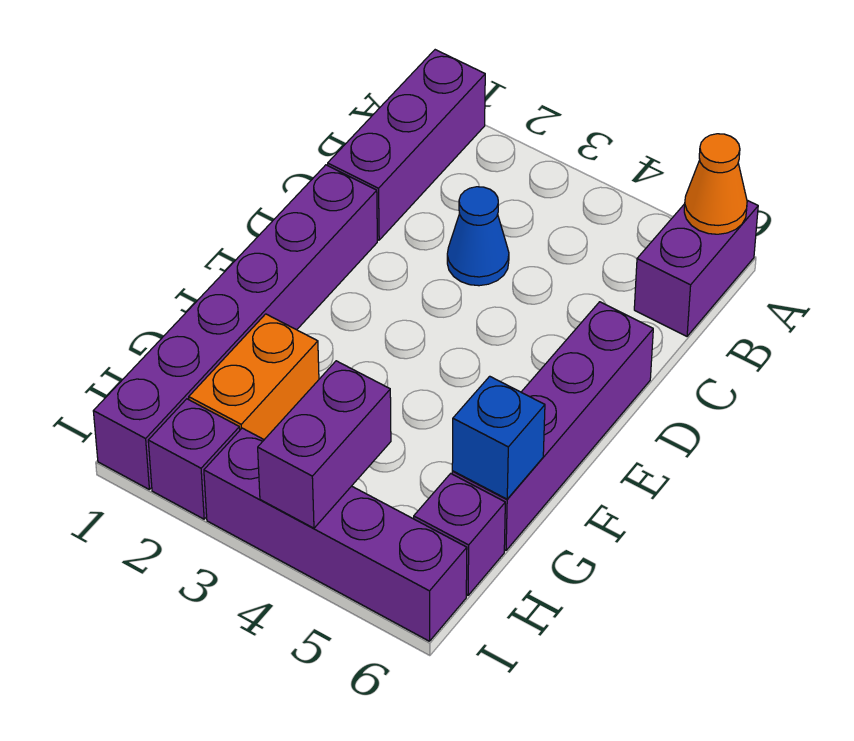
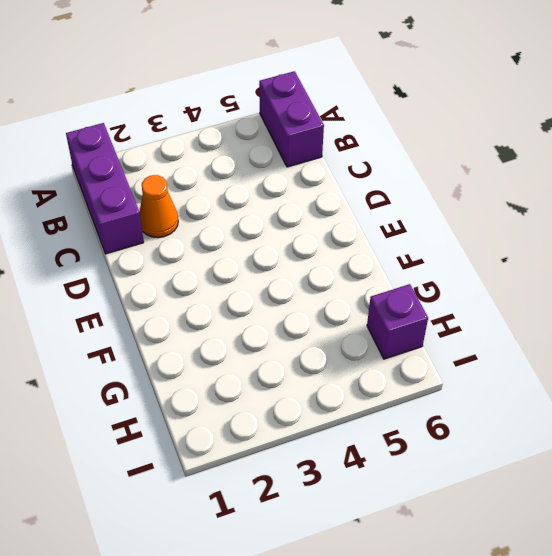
orange cone C2 level 1 -> orange cone A6 level 2
none -> blue cone C3 level 1
none -> purple brick D1:I1 level 1
none -> purple brick D6:G6 level 1

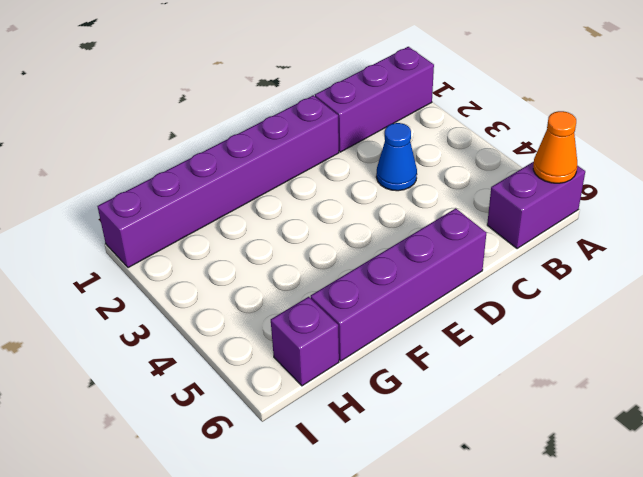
none -> orange brick G2:H2 level 1
none -> purple brick I2 level 1
none -> purple brick I3:I6 level 1

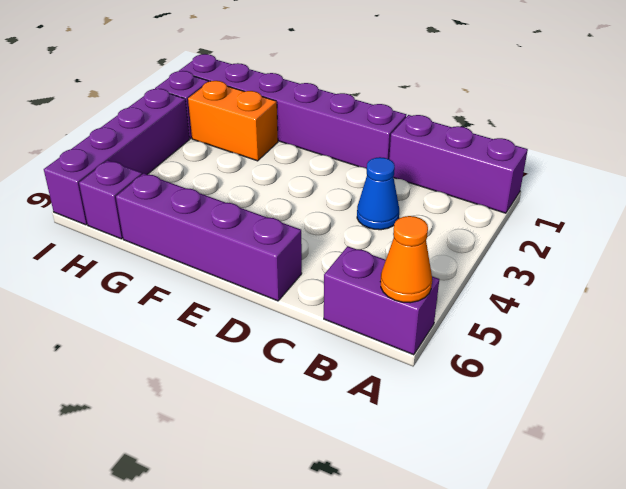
none -> blue brick G6 level 2
none -> purple brick H4:I4 level 2

